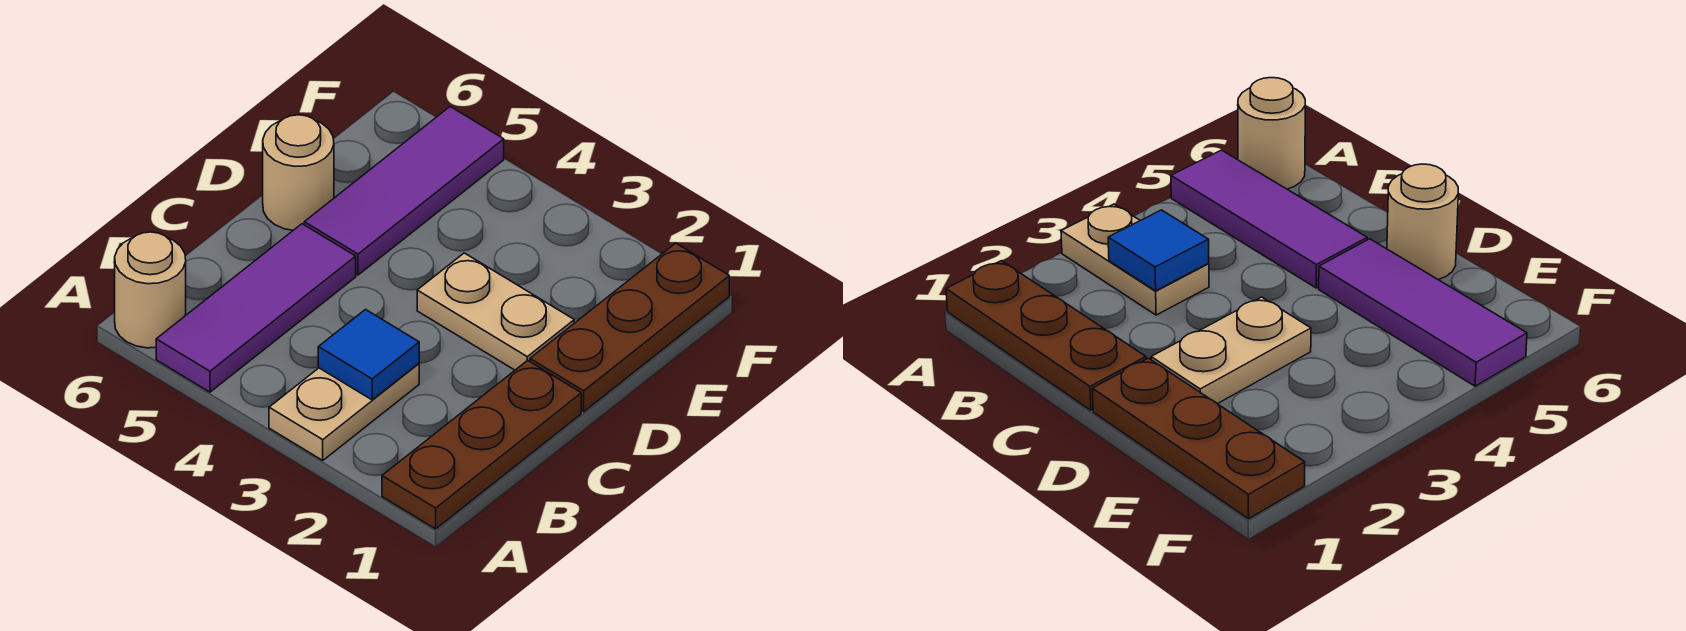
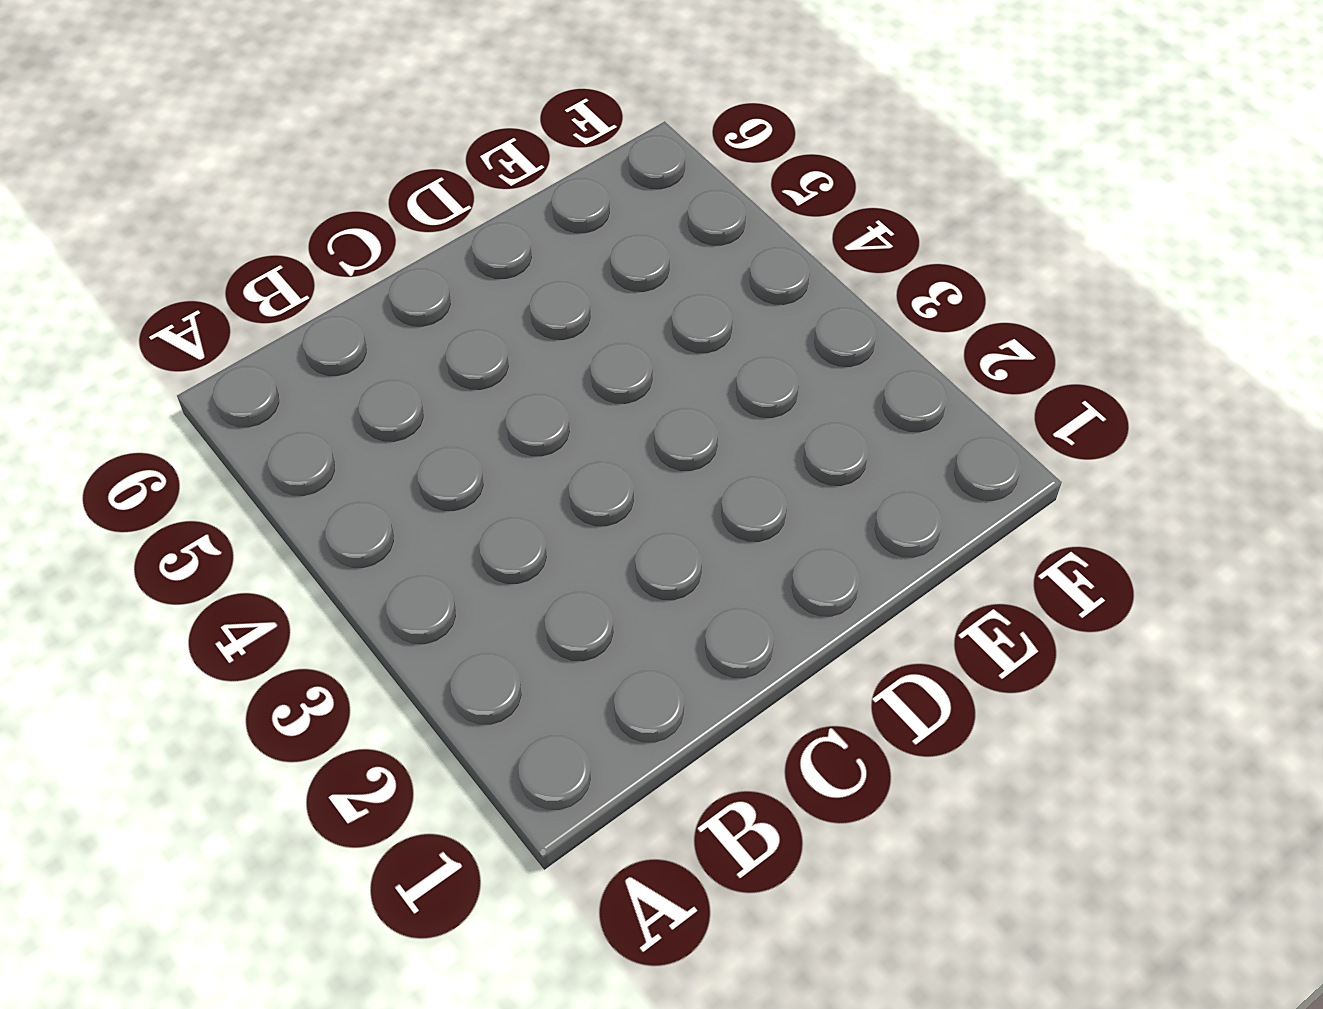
none -> brown plate A1:C1 level 1
none -> tan plate A3:B3 level 1

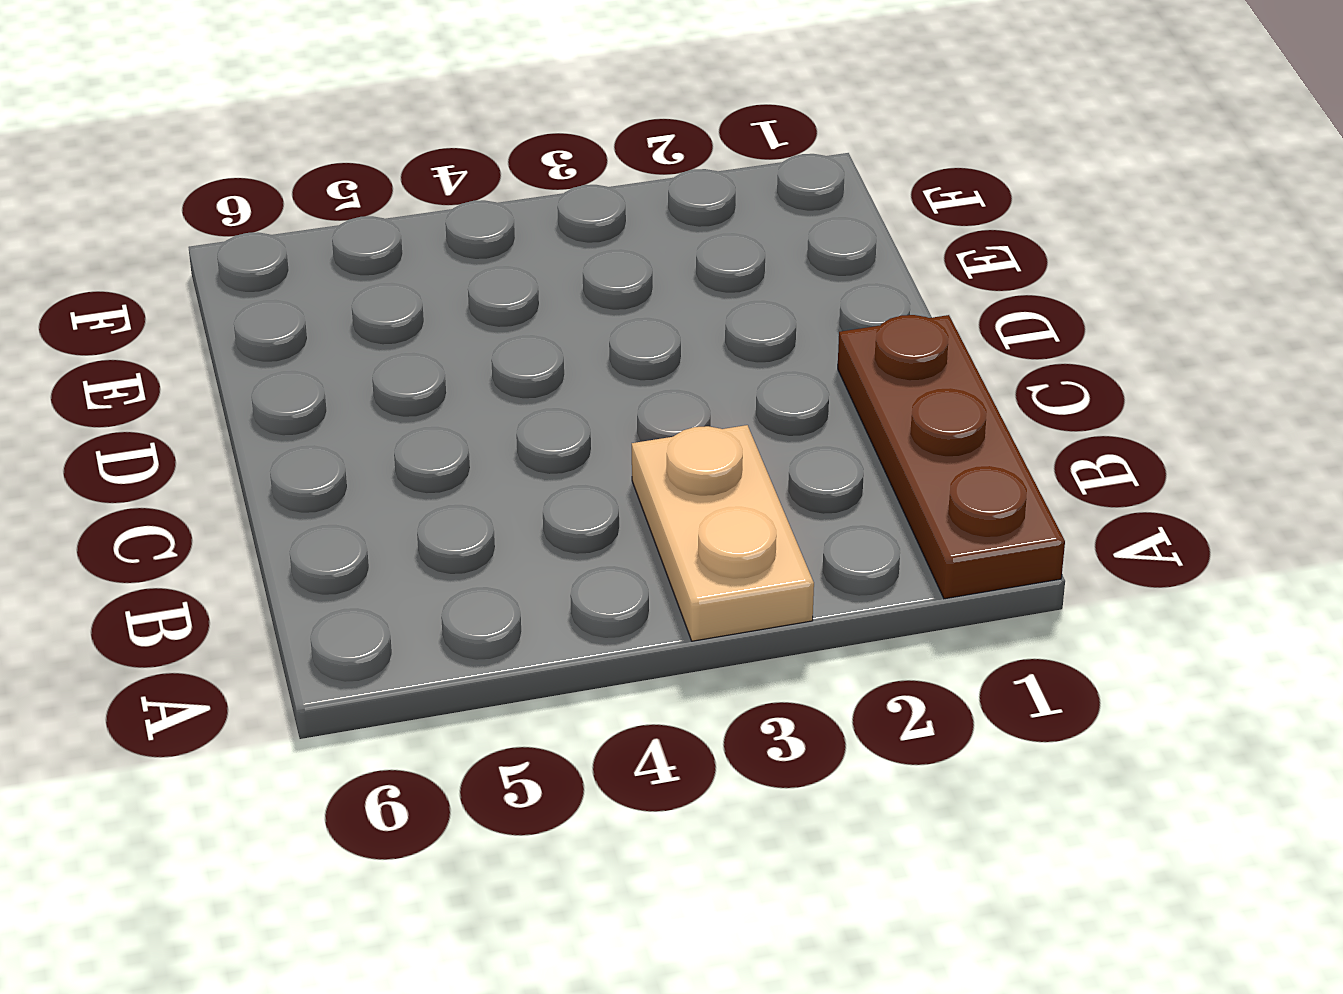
none -> purple tile A5:C5 level 1
none -> tan round brick A6 level 1

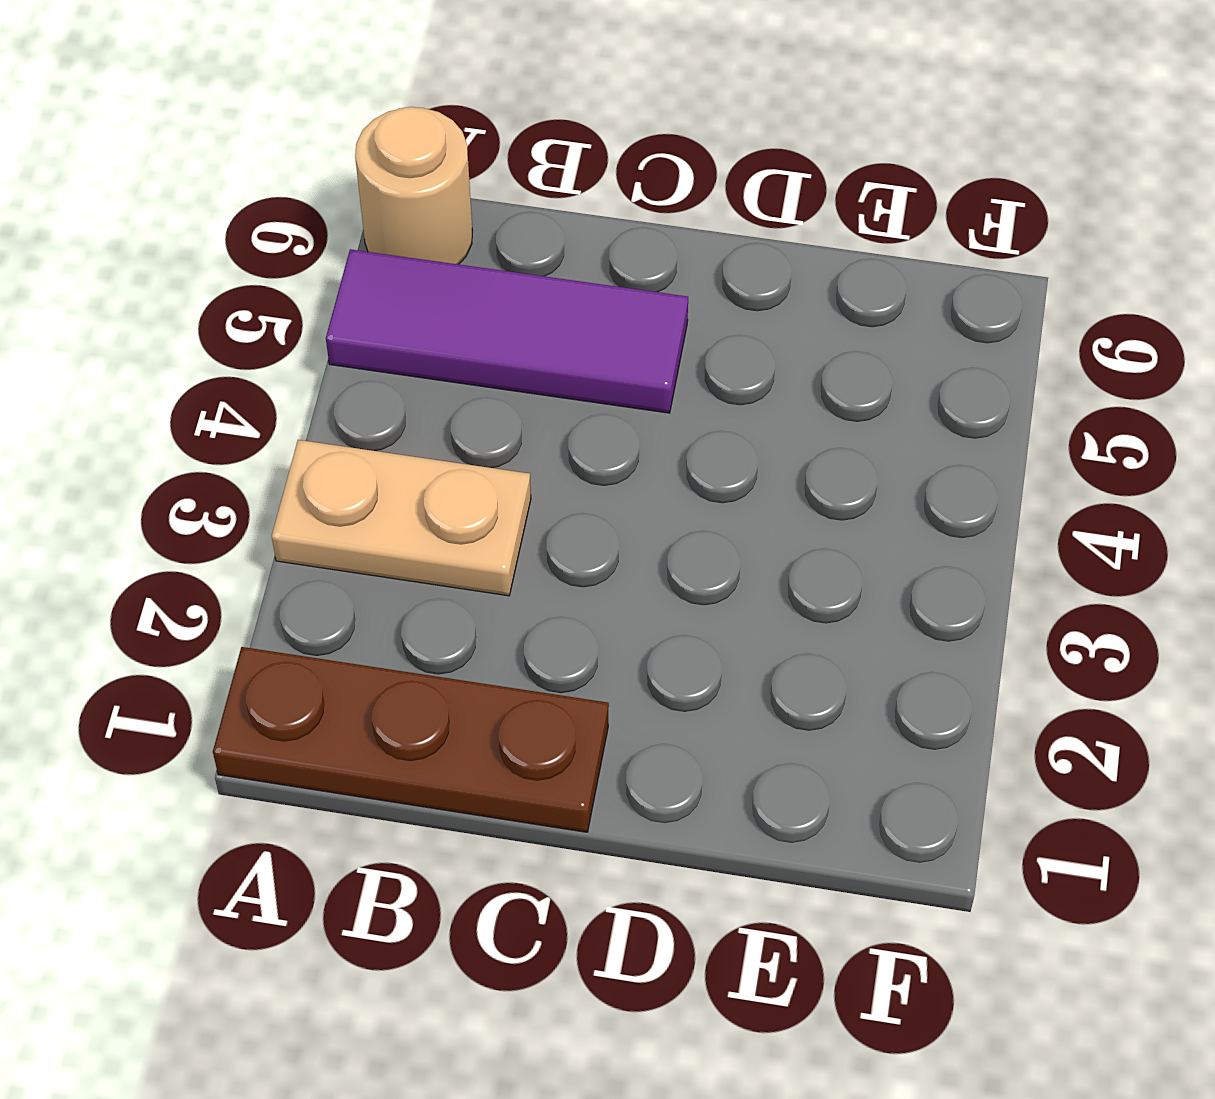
none -> brown plate D1:F1 level 1
none -> tan plate D2:D3 level 1

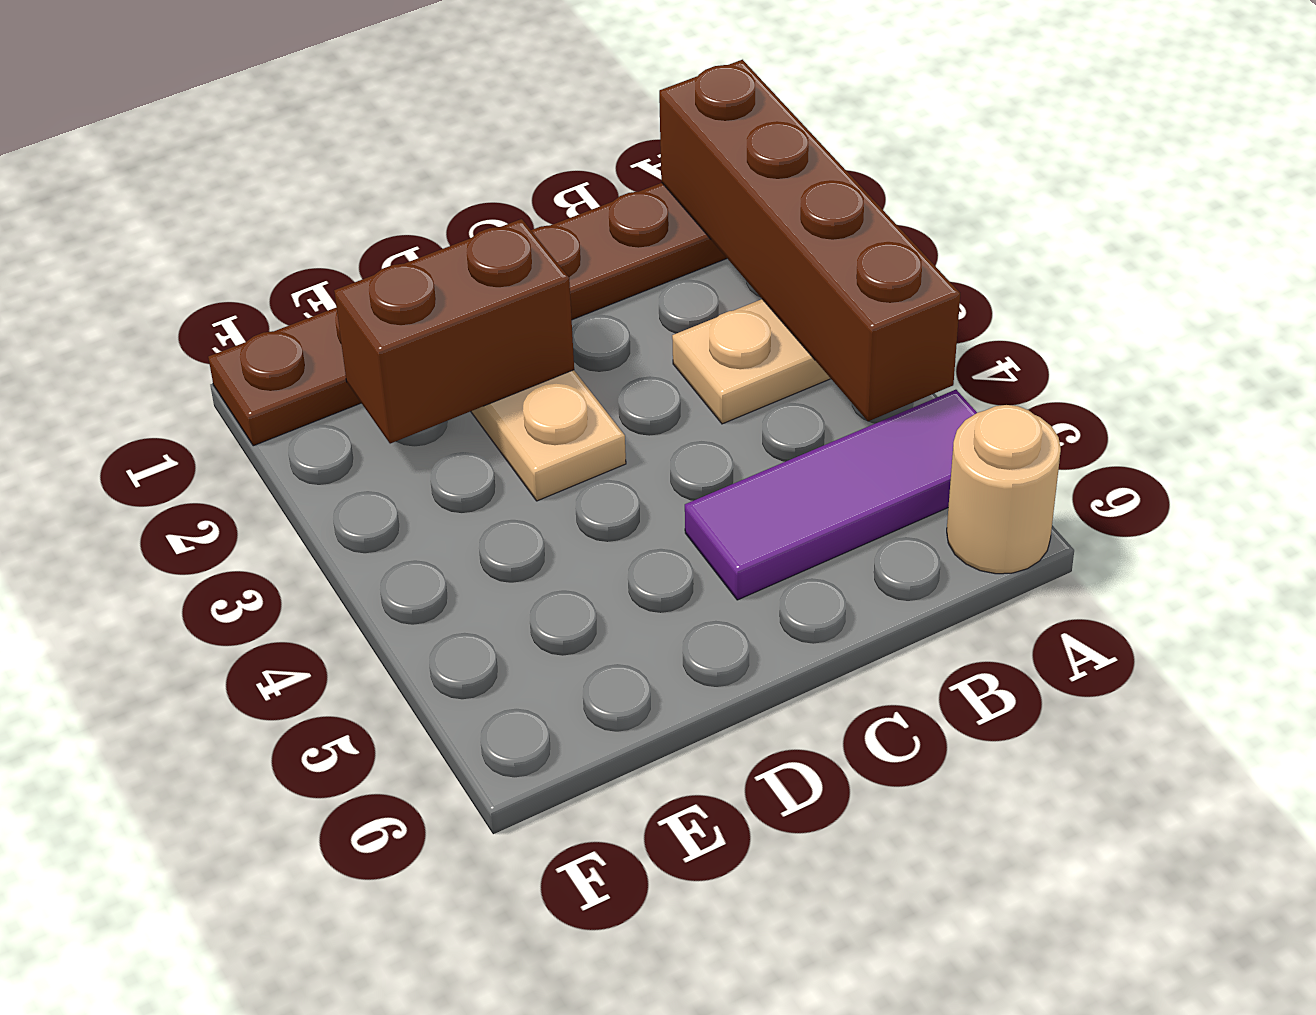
brown brick A1:A4 level 2 -> none
brown brick D2:E2 level 2 -> none
none -> purple tile D5:F5 level 1
none -> tan round brick D6 level 1

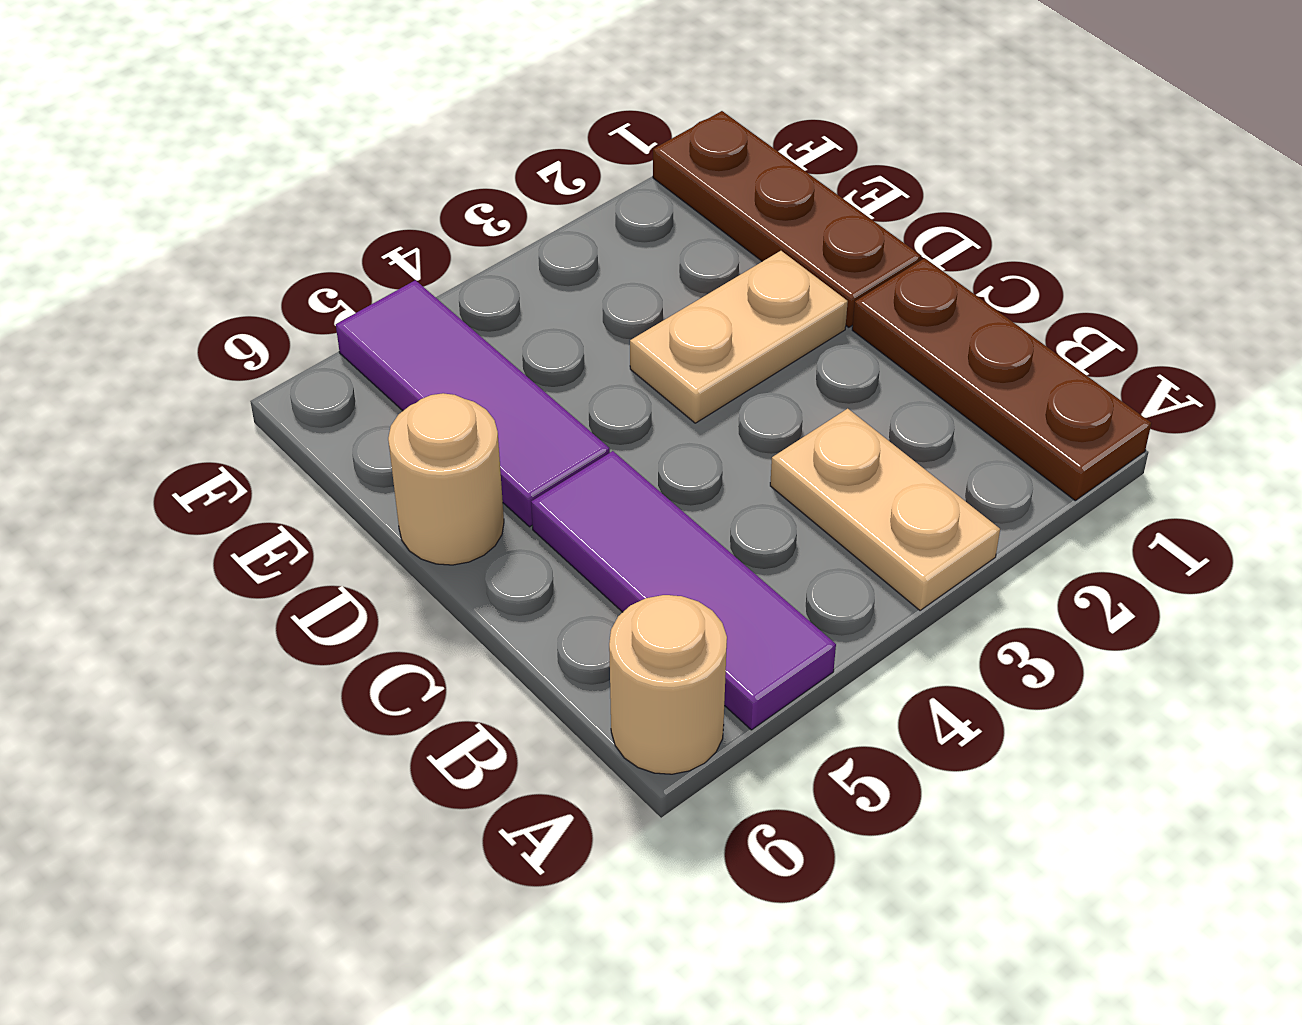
none -> blue tile B3 level 2

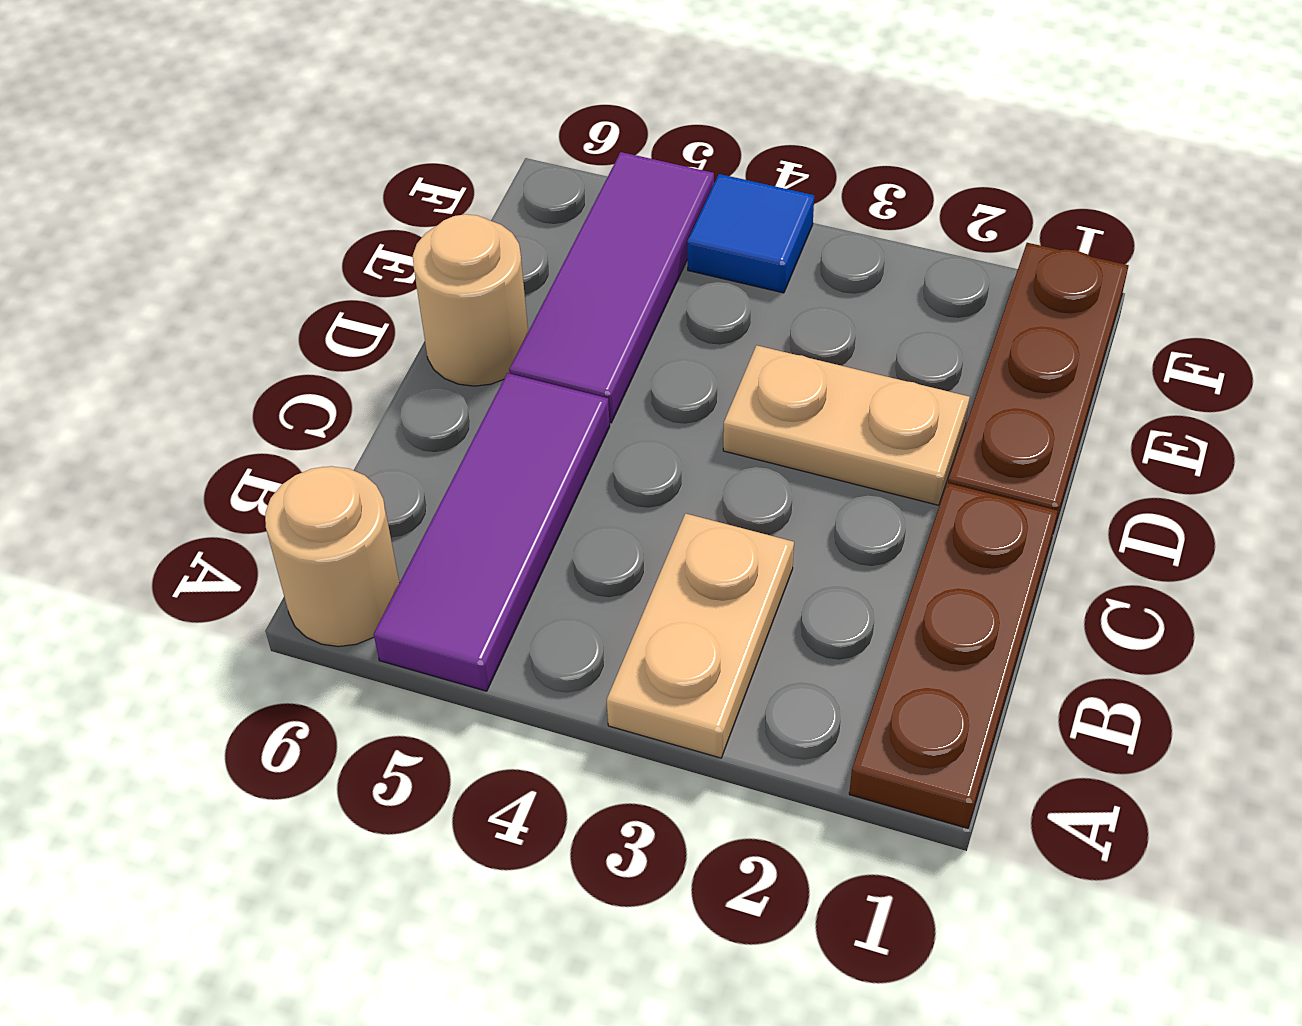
blue tile F4 level 1 -> blue tile B3 level 2

